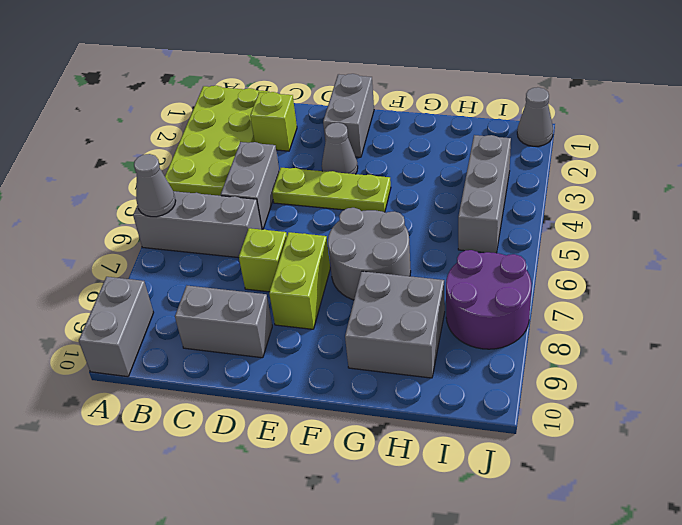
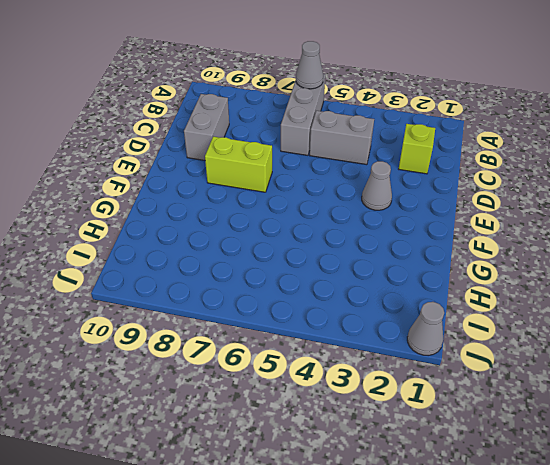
none -> lime plate A1:B4 level 1
none -> grey brick A9:A10 level 1
none -> lime plate D4:F4 level 1

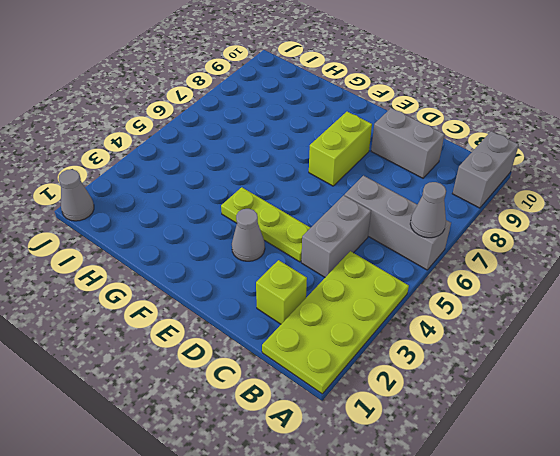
none -> lime brick D7 level 1
none -> grey brick E1:E2 level 1
none -> grey round brick F6:G7 level 1

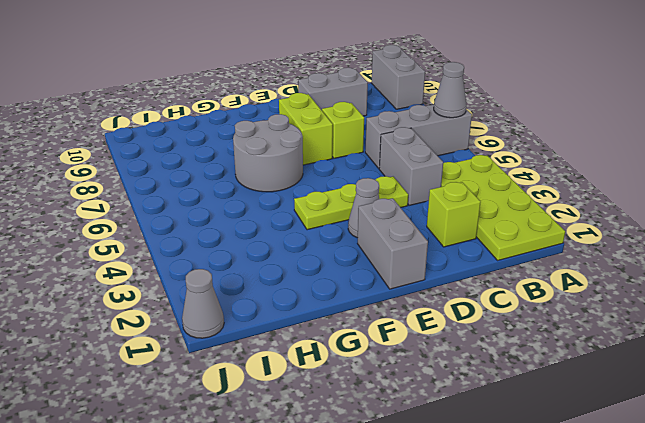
none -> grey brick G8:H9 level 1
none -> grey brick I3:I5 level 1
none -> purple round brick I7:J8 level 1

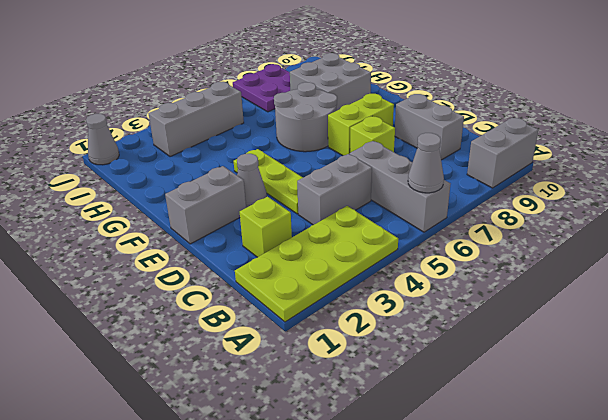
purple plate I7:J8 level 1 -> purple round brick I7:J8 level 1

